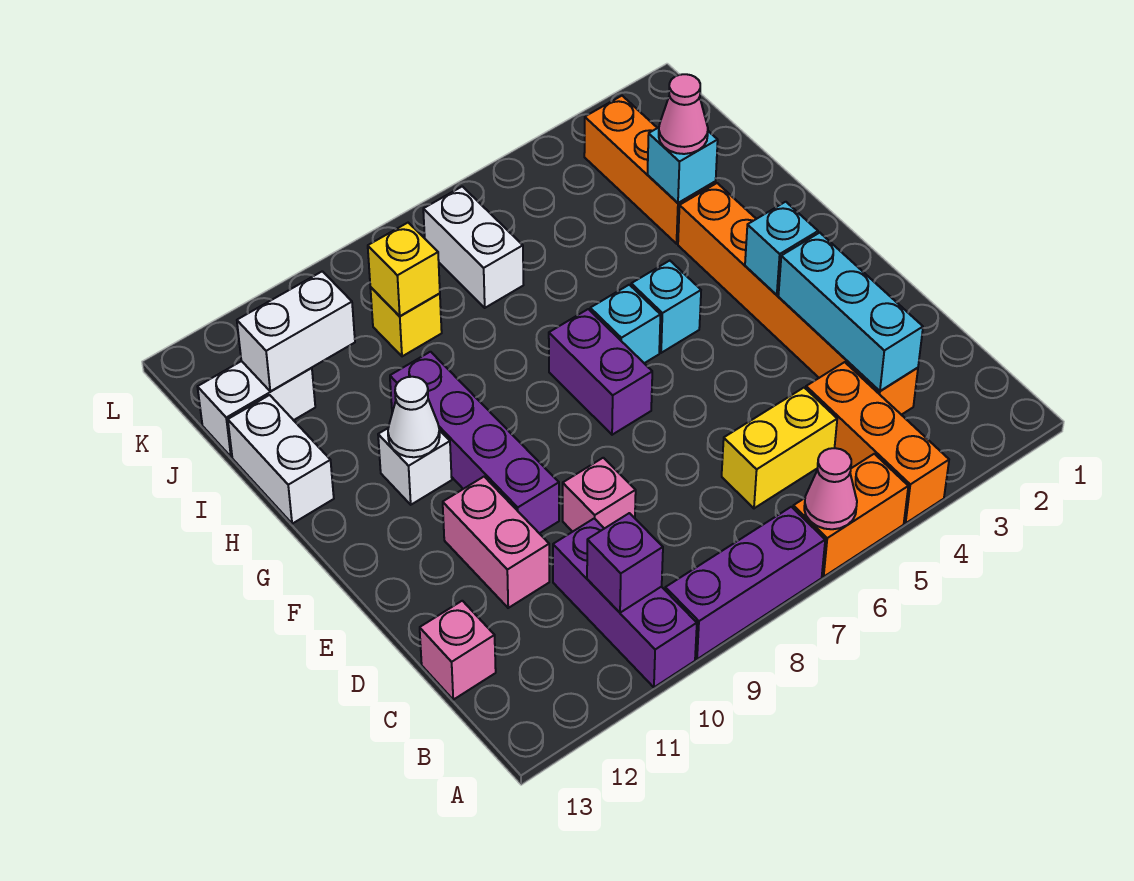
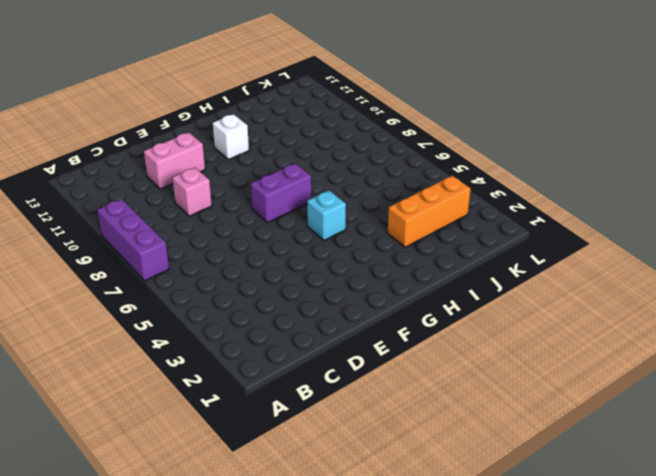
none -> orange brick A4:C4 level 1
none -> orange brick A5:A6 level 1
none -> purple brick A10:C10 level 1

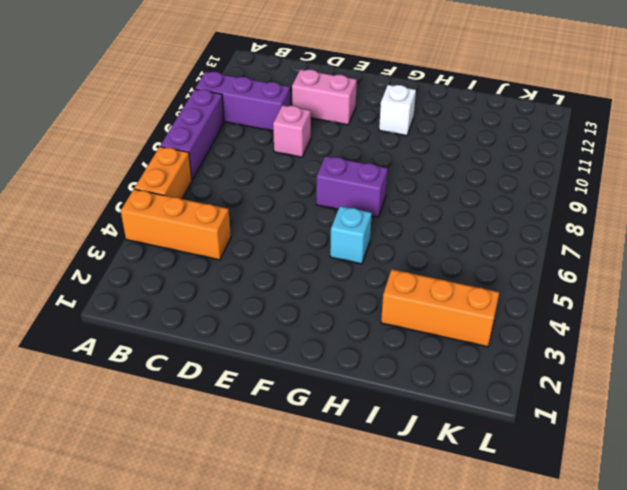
none -> orange brick C3:H3 level 1
none -> yellow brick C5:C6 level 1
none -> pink brick C13 level 1

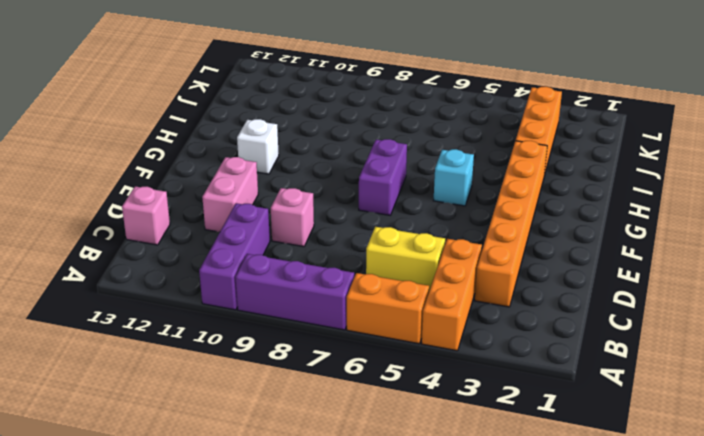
none -> purple brick E10:H10 level 1
none -> cyan brick G6 level 1
none -> white brick H13:I13 level 1

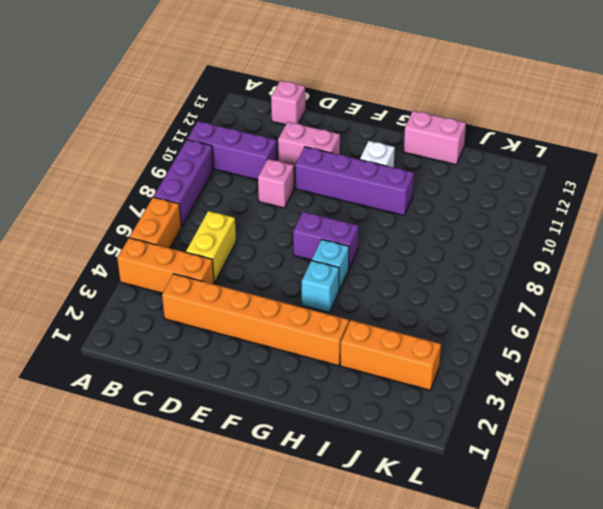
pink brick H13:I13 level 1 -> white brick H13:I13 level 1
none -> white brick J7:K7 level 1
none -> yellow brick J9 level 1
none -> white brick J12:J13 level 1

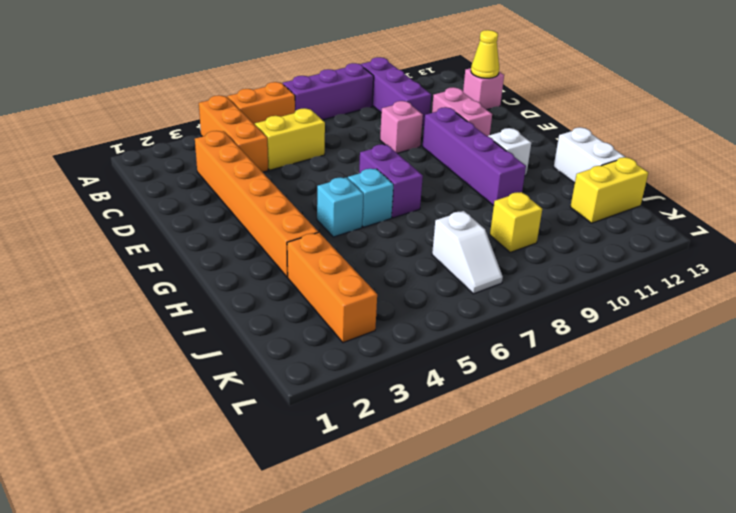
yellow cone C13 level 2 -> none
white slope J7:K7 level 1 top J -> white brick J7:K7 level 1
yellow brick J12:J13 level 1 -> white brick J12:J13 level 1
none -> pink cone A6 level 2
none -> purple brick B10 level 2
none -> cyan brick C3:E3 level 2

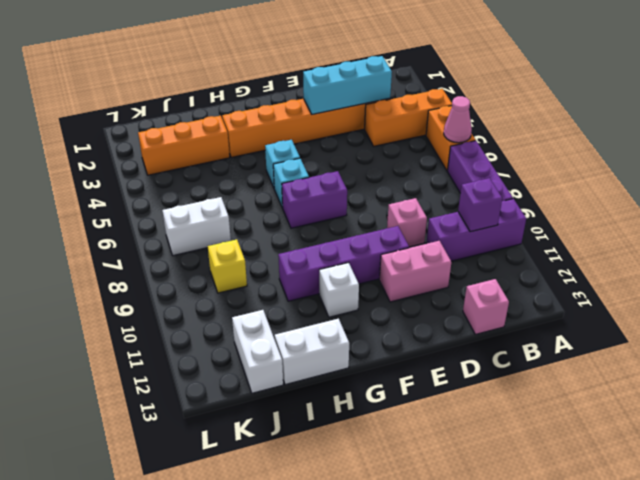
none -> yellow brick C5:C6 level 1
none -> cyan brick F3 level 2
none -> white cone G11 level 2

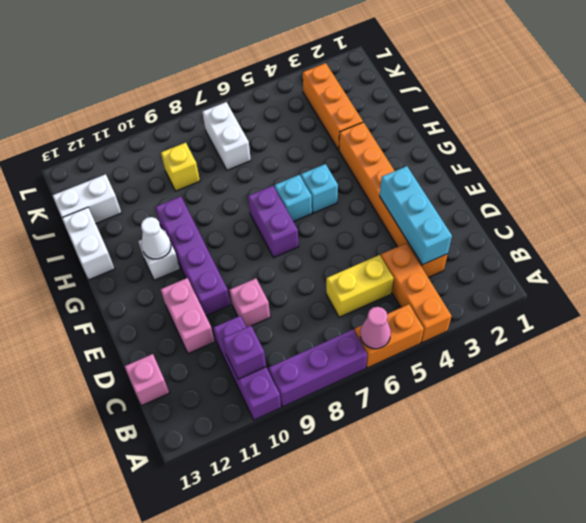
none -> cyan brick F3 level 2
none -> cyan brick I3 level 2
none -> yellow brick J9 level 2

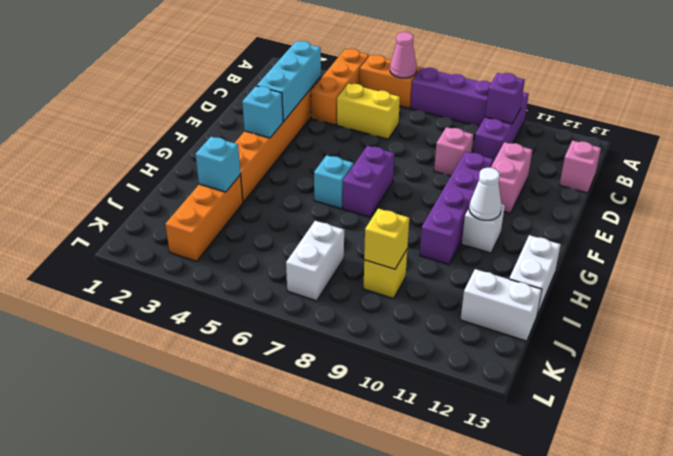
none -> cyan brick G5 level 1
none -> white brick J11:J12 level 2
none -> pink cone I3 level 3

